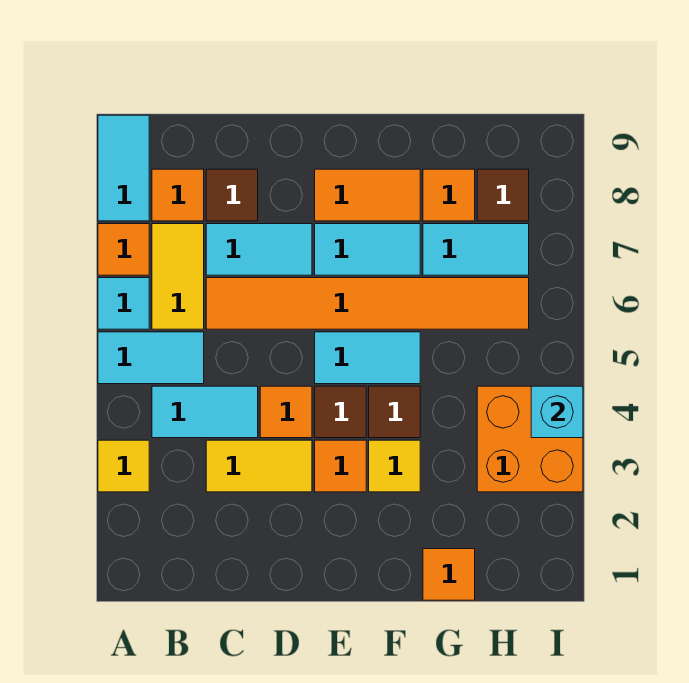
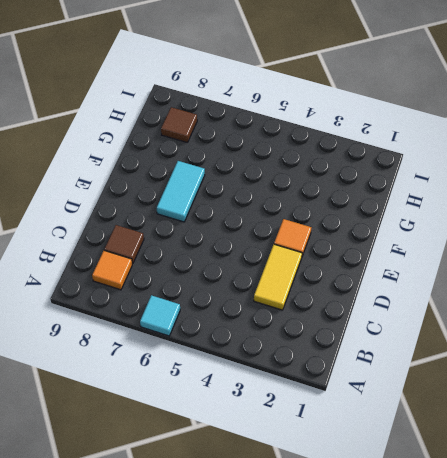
none -> yellow tile A3 level 1
none -> cyan tile A5:B5 level 1
none -> orange tile A7 level 1

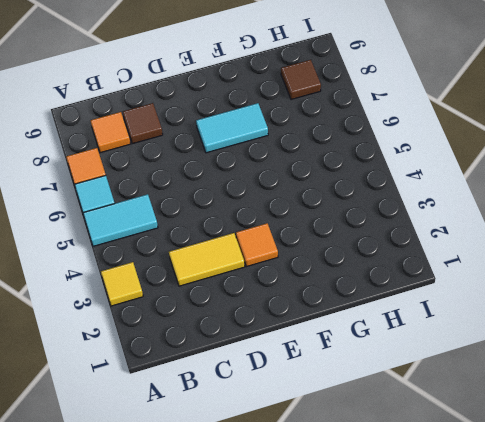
none -> cyan tile A8:A9 level 1
none -> cyan tile B4:C4 level 1
none -> yellow tile B6:B7 level 1

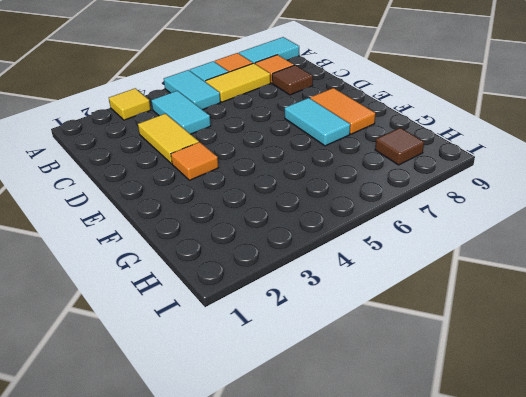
none -> orange tile C6:H6 level 1
none -> cyan tile C7:D7 level 1
none -> orange tile D4 level 1

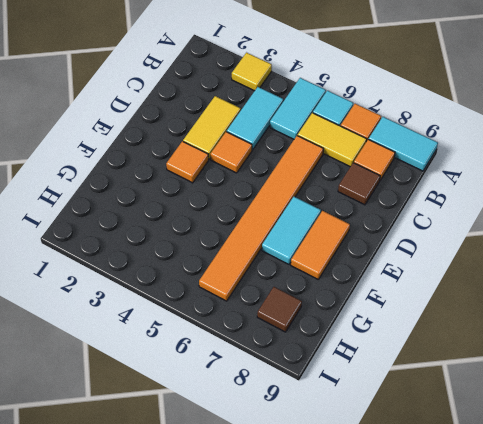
none -> cyan tile C7:D7 level 1
none -> brown tile E4 level 1
none -> cyan tile E5:F5 level 1

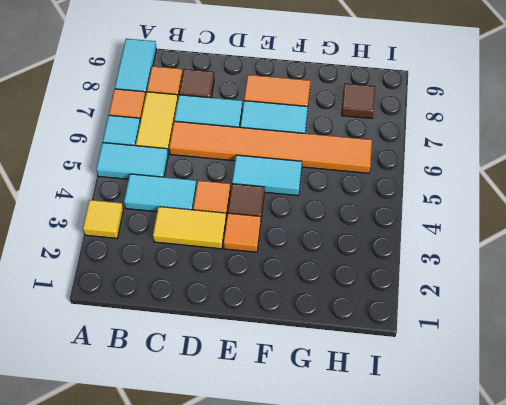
none -> yellow tile F3 level 1
none -> brown tile F4 level 1
none -> orange tile G1 level 1

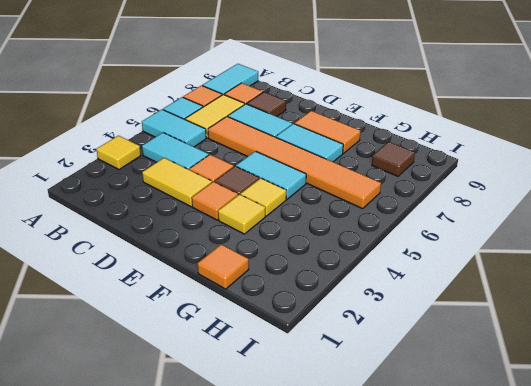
yellow tile F4 level 1 -> brown tile F4 level 1
none -> cyan tile G7:H7 level 1
none -> orange tile G8 level 1
none -> orange brick H3:I4 level 1

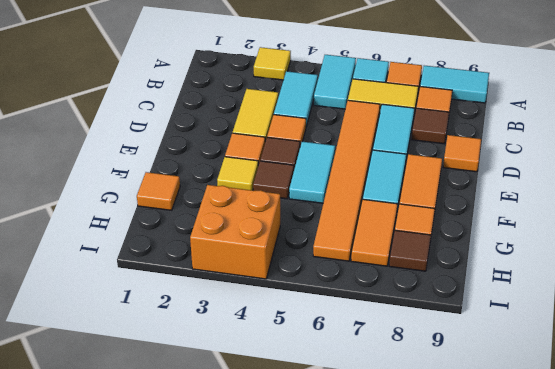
orange tile D9 level 1 -> none
orange tile G7:H7 level 1 -> cyan tile G7:H7 level 1
none -> cyan brick I4 level 2

